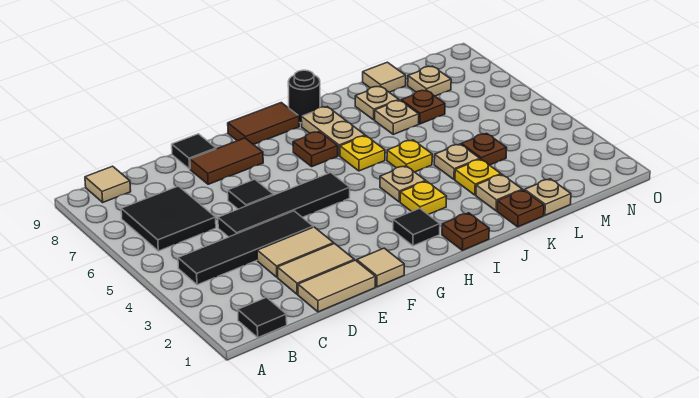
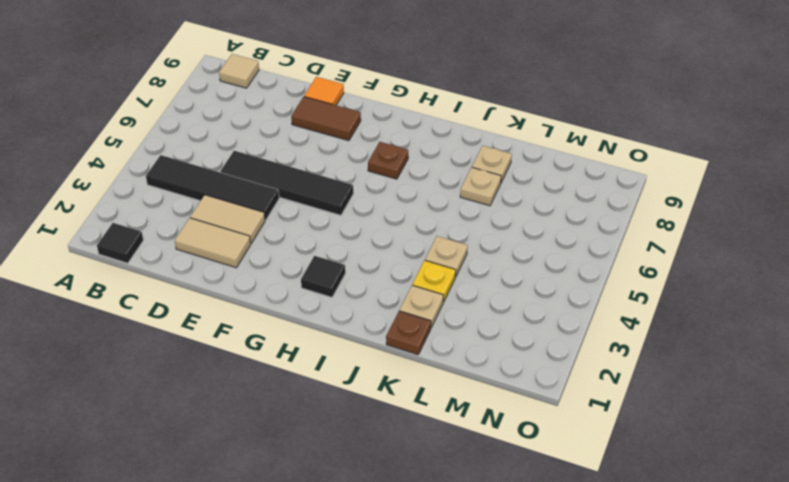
orange tile E9 level 1 -> black tile E9 level 1
none -> black tile B6:C7 level 1
none -> tan tile D1:E1 level 1
none -> black tile E6 level 1
none -> tan tile F1 level 1

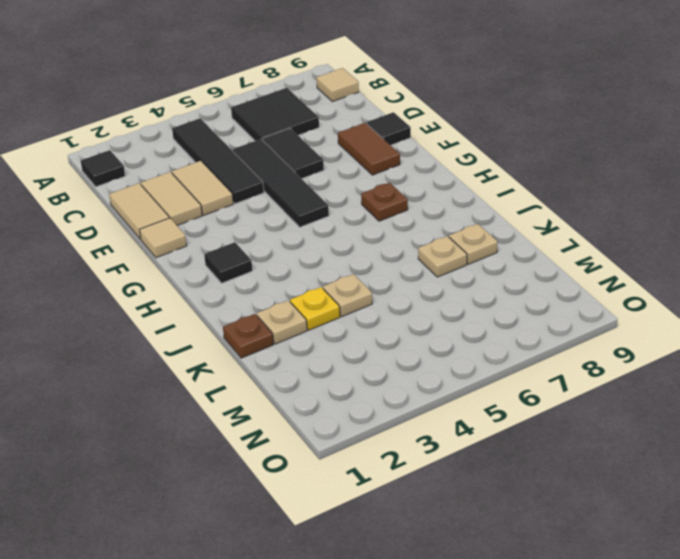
black tile D6:E6 level 1 -> black tile E6 level 1
none -> brown tile G9:H9 level 1
none -> brown plate I1 level 1
none -> yellow plate I3 level 1
none -> tan plate I4 level 1

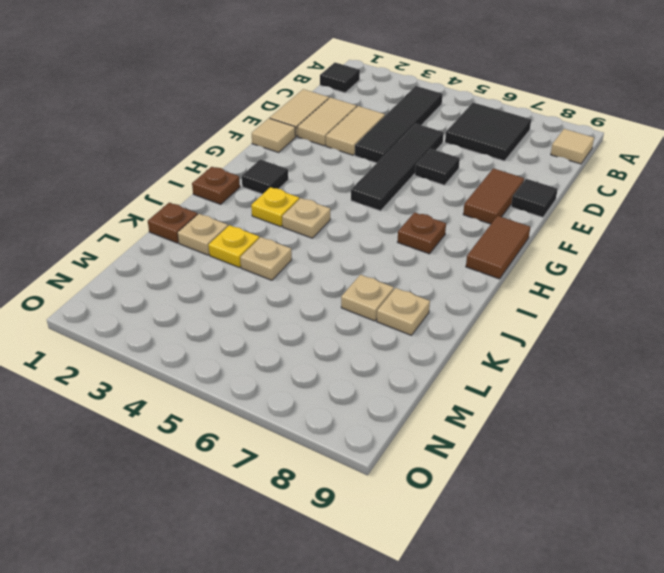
none -> yellow plate I6 level 1
none -> tan plate I7:I8 level 1
none -> black round brick I9 level 1
none -> yellow plate J5 level 1

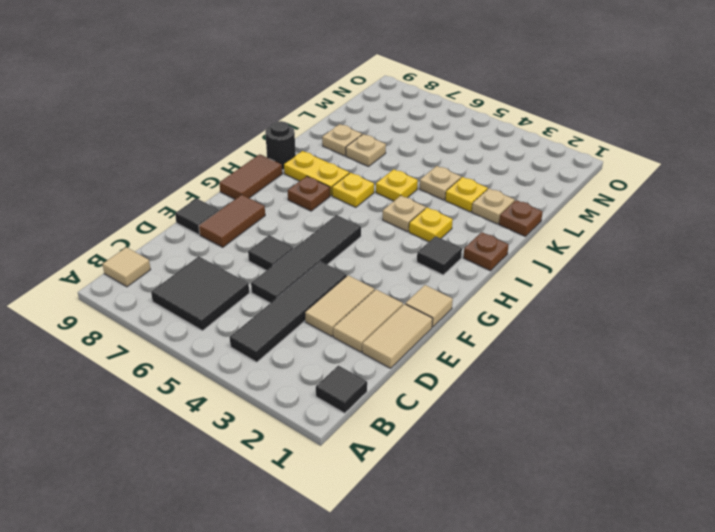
yellow plate I7:I8 level 1 -> tan plate I7:I8 level 1
none -> tan plate L1 level 1
none -> brown plate L4 level 1
none -> brown plate L7 level 1
none -> tan tile L9 level 1

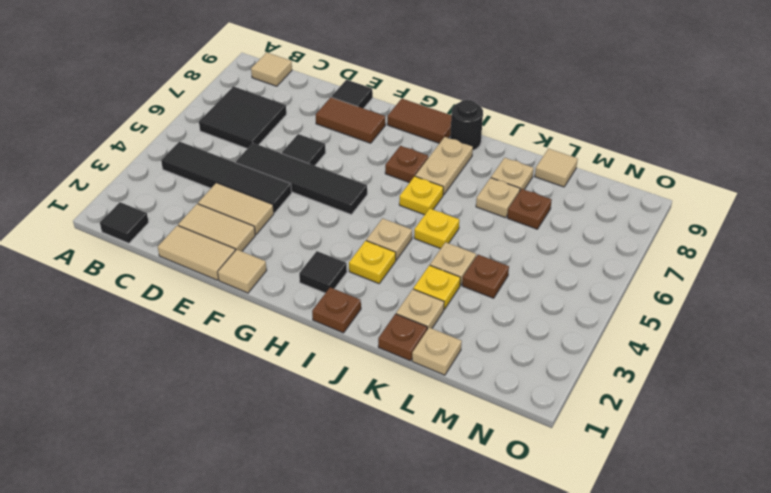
none -> tan plate M8 level 1

